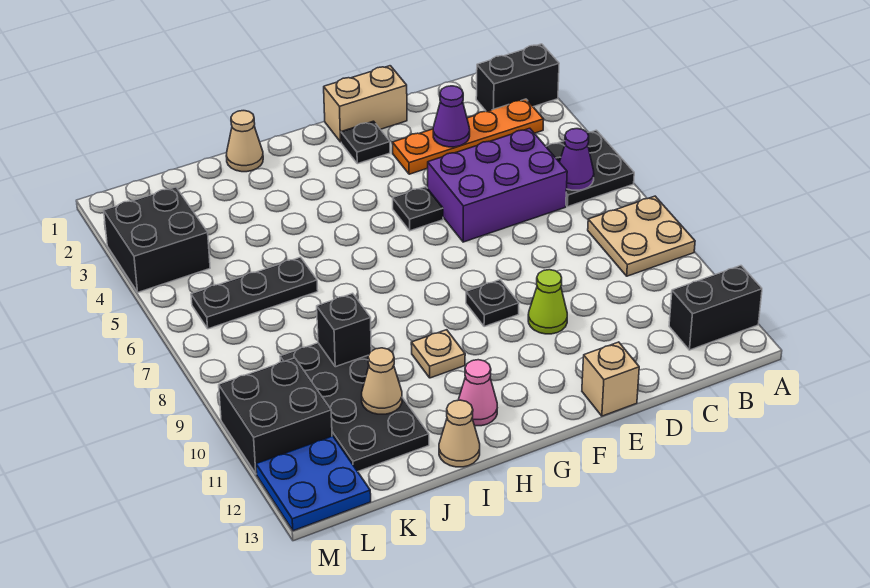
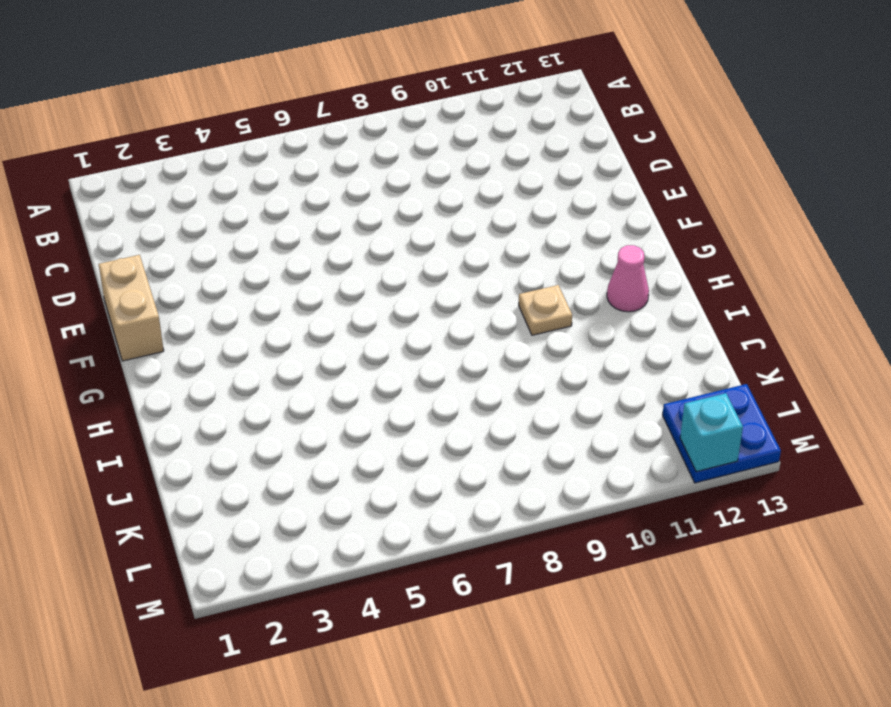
cyan brick M12 level 2 -> none
none -> black brick A2:B2 level 1
none -> black plate A5:B6 level 1
none -> tan plate A8:B9 level 1

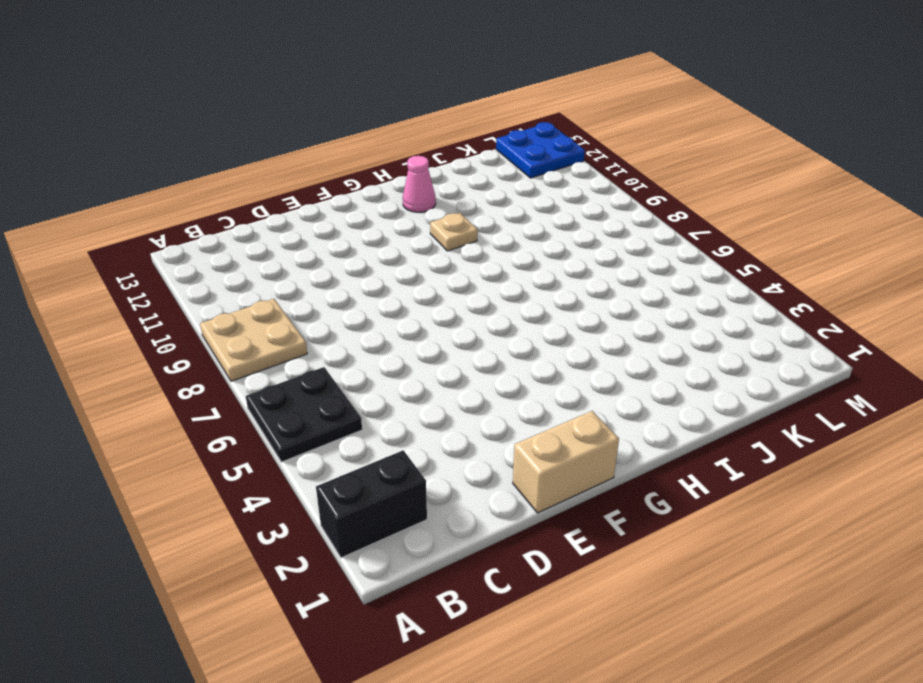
none -> black brick A12:B12 level 1
none -> orange plate B3:E3 level 1
none -> purple brick C5:E6 level 1

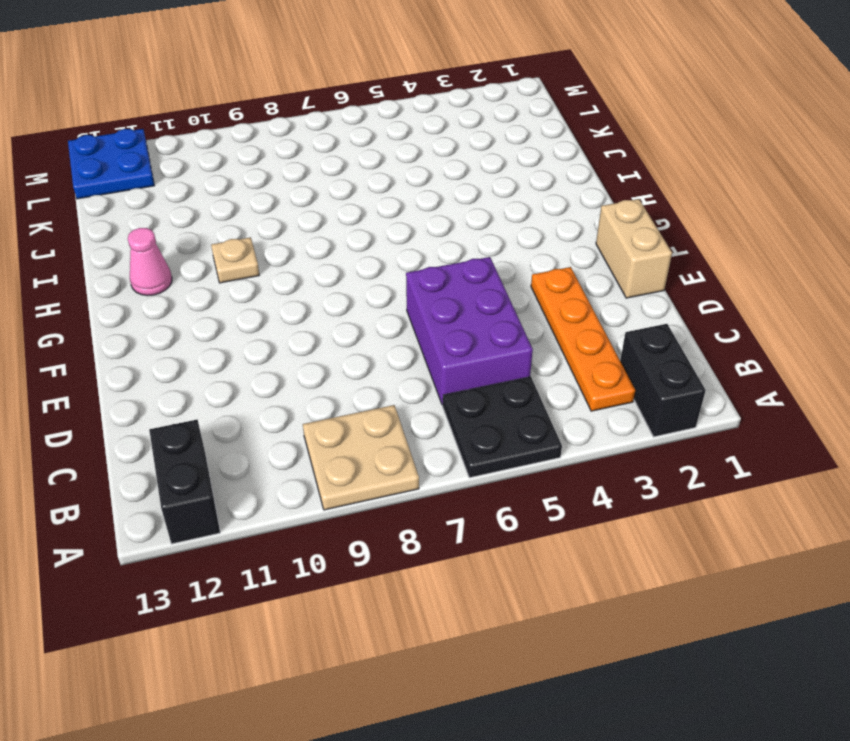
none -> lime cone E10 level 1
none -> tan brick E13 level 1
none -> black plate F2 level 1

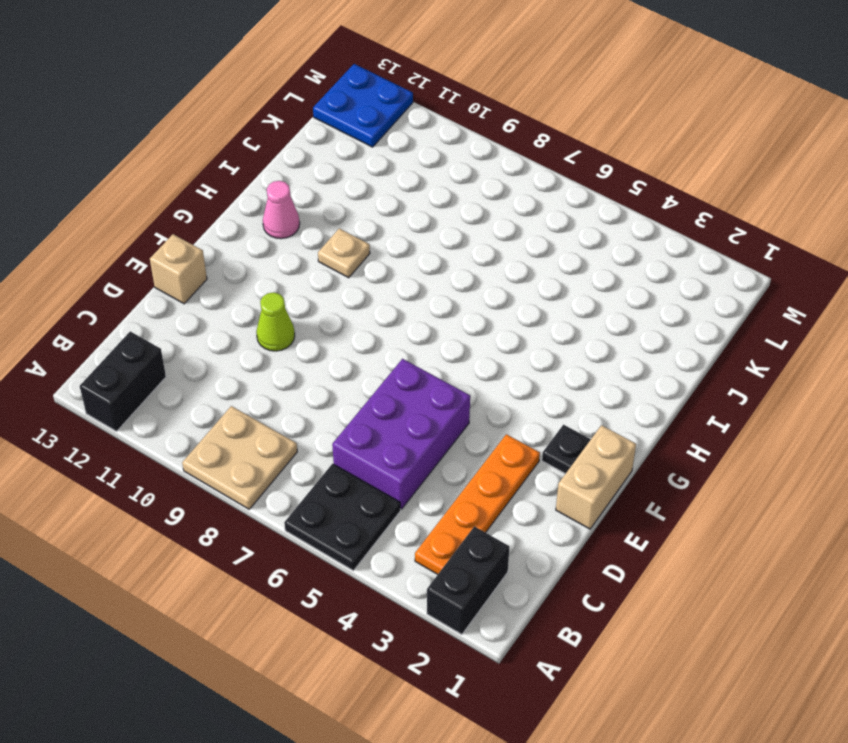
none -> black plate F5 level 1
none -> black plate F9 level 1
none -> tan cone I1 level 1

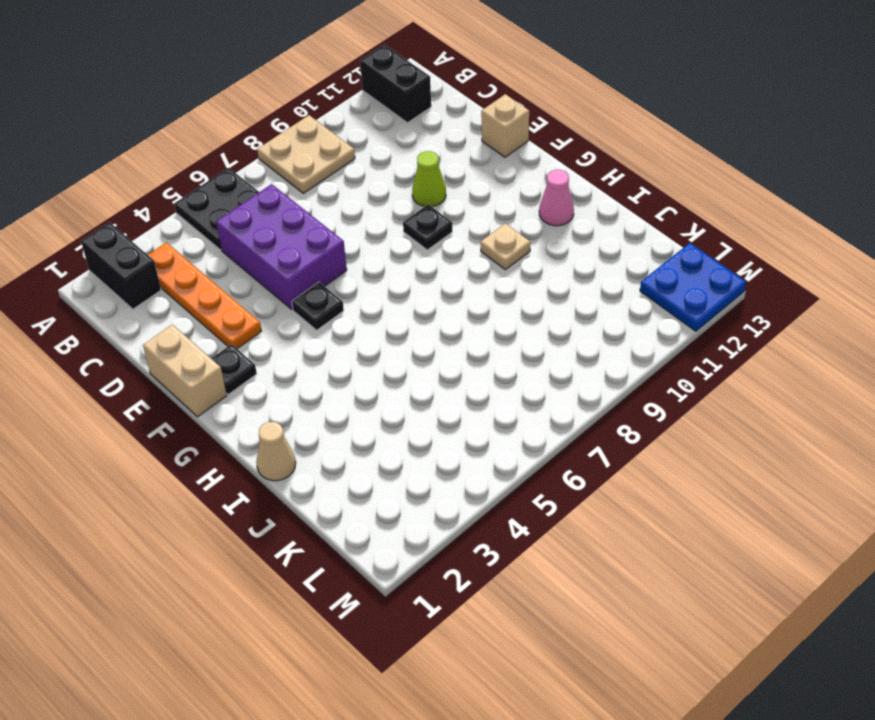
none -> tan cone I13 level 1
none -> black plate J6:L6 level 1
none -> black plate J9:K12 level 1

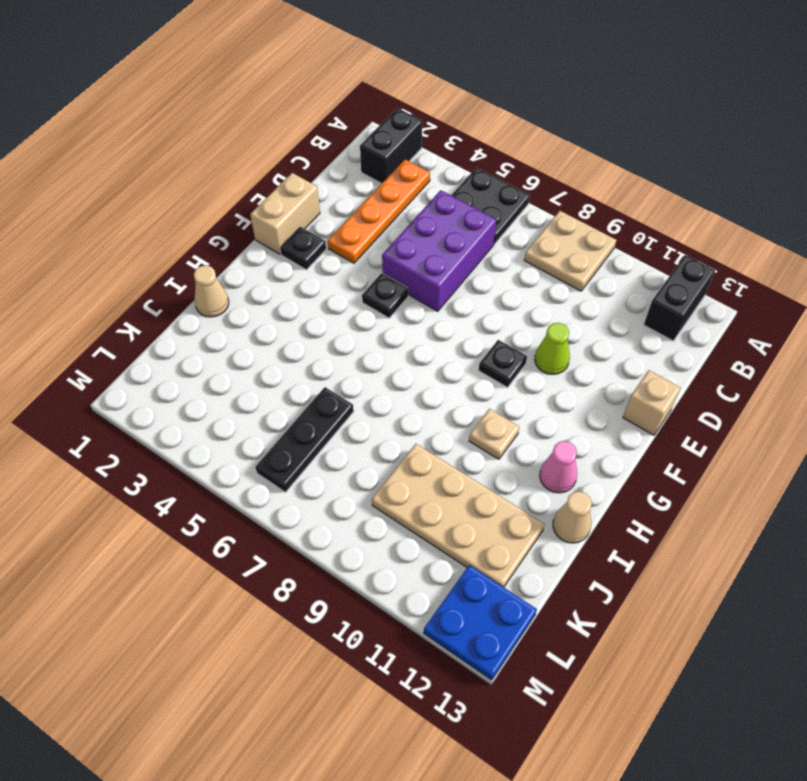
tan plate J9:K12 level 1 -> black plate J9:K12 level 1
none -> black brick L3:M4 level 1
none -> black brick L10:M11 level 1
none -> purple cone B6 level 2

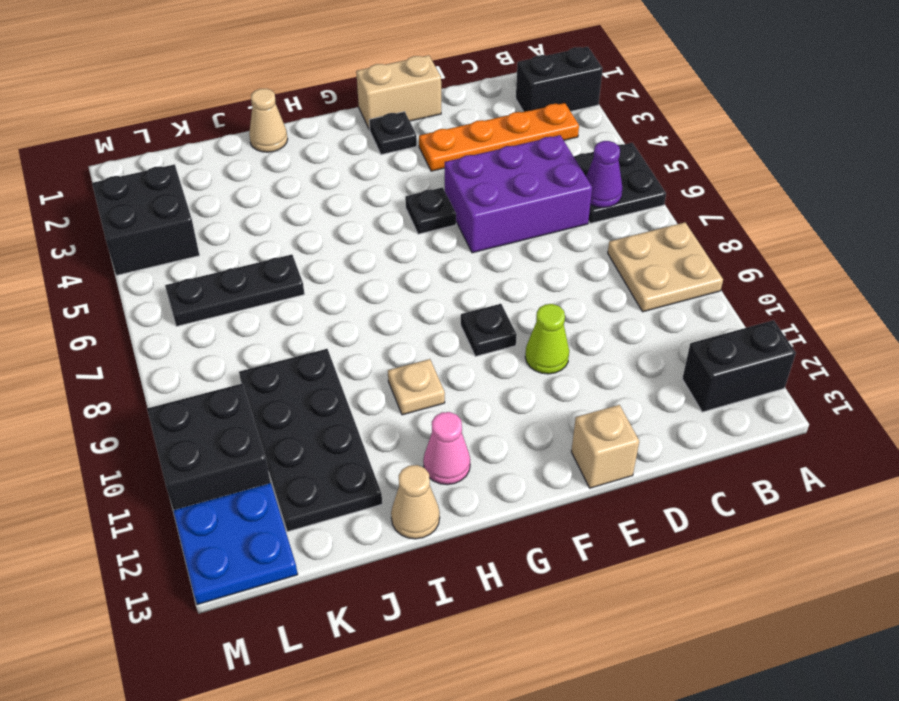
none -> purple cone D3 level 2
none -> black brick J9 level 2
none -> tan cone J11 level 2

